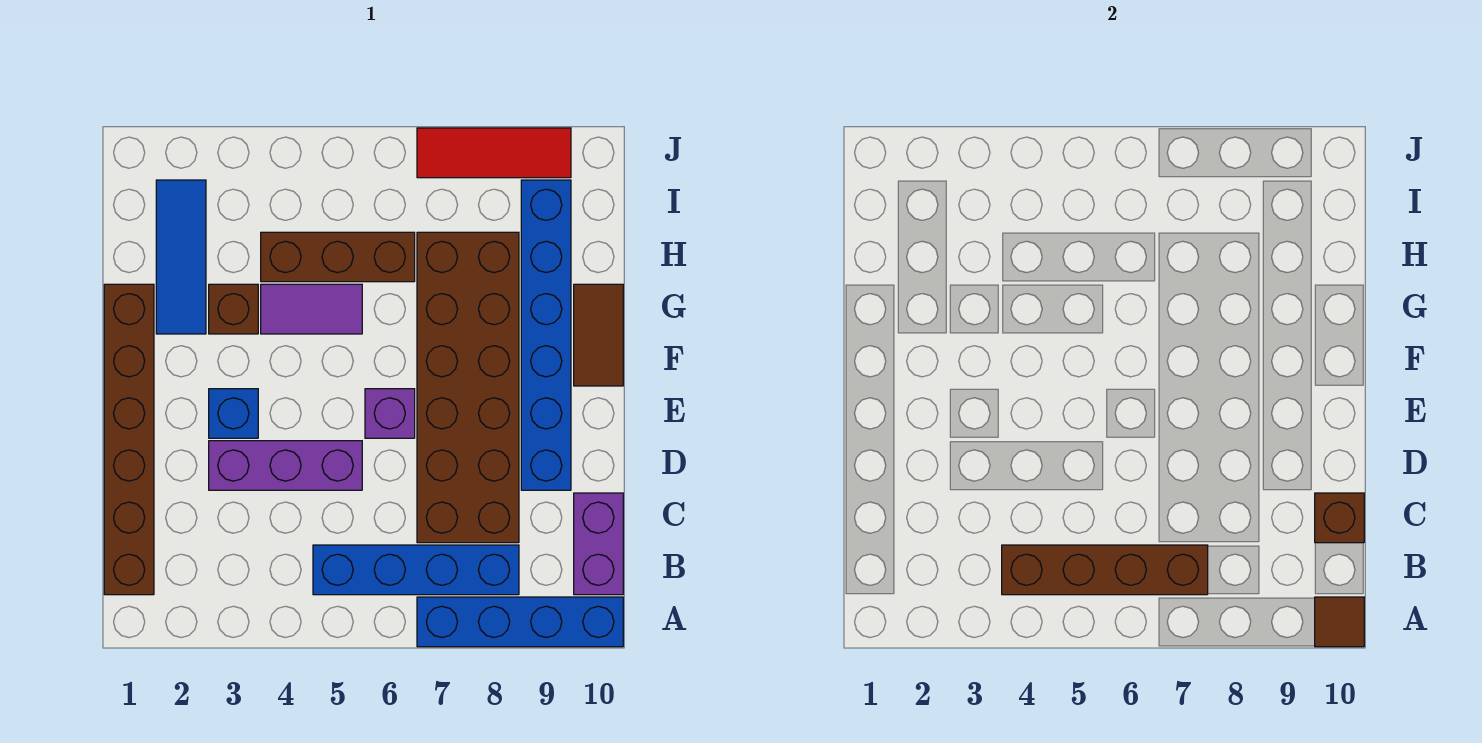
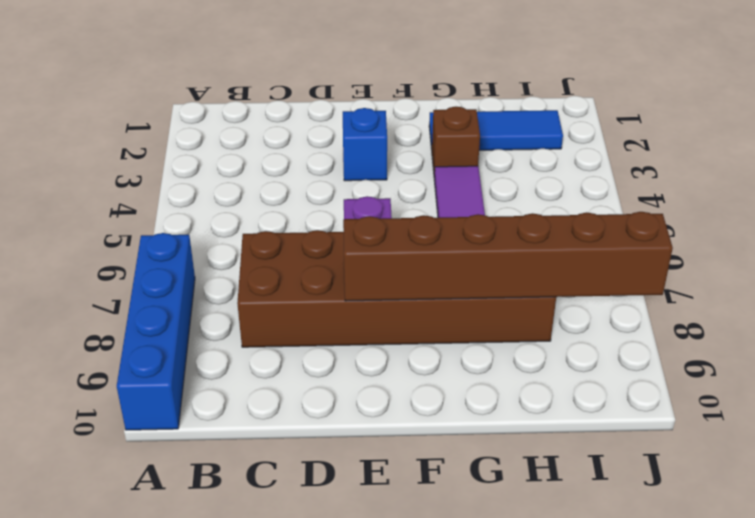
brown brick E8:J8 level 2 -> brown brick B1:G1 level 1
none -> blue brick B5:B8 level 1
none -> purple brick B10:C10 level 1
none -> purple brick D3:D5 level 1

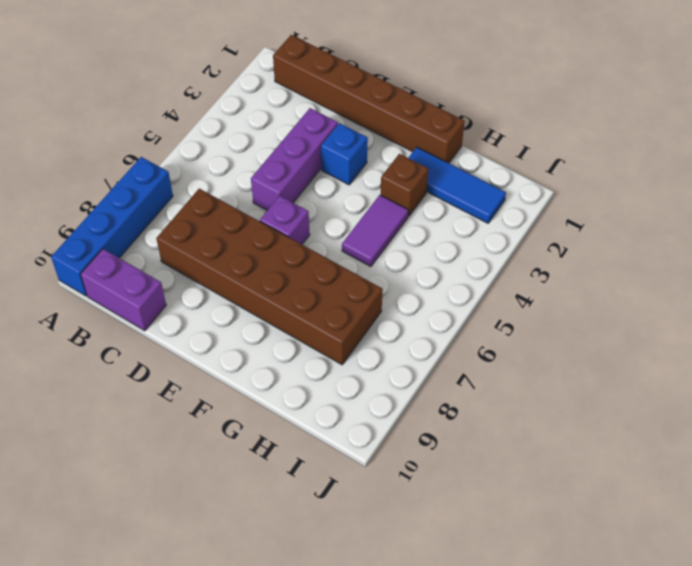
none -> blue brick B5:B8 level 1
none -> blue brick D9:I9 level 1
none -> brown tile F10:G10 level 1

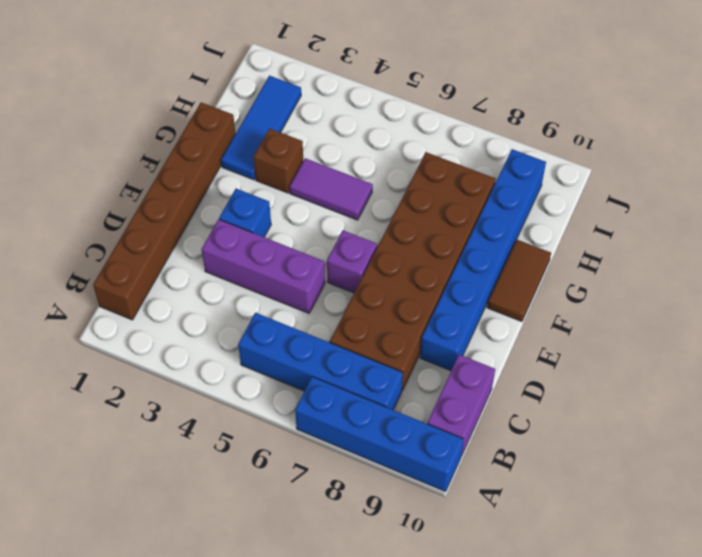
none -> brown brick H4:H6 level 1
none -> red tile J7:J9 level 1
none -> brown tile A10 level 2

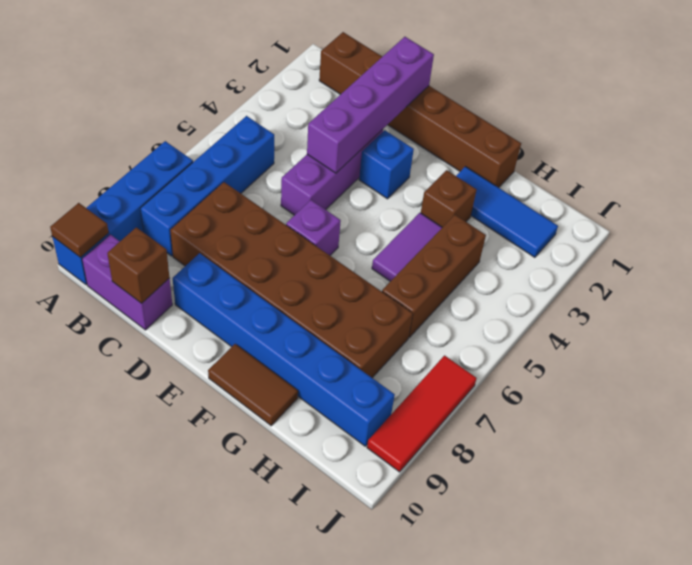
purple brick D1:D4 level 2 -> none
none -> brown brick B4:B7 level 2

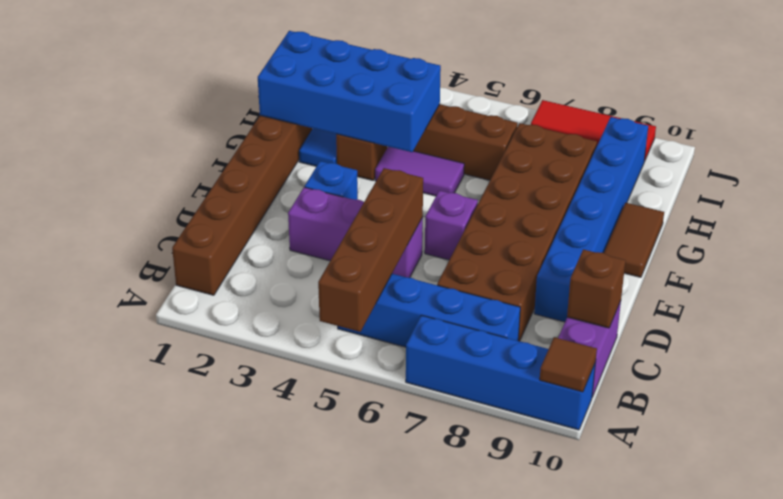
brown brick A5:D5 level 2 -> brown brick B4:B7 level 2
blue brick G1:H4 level 2 -> none

